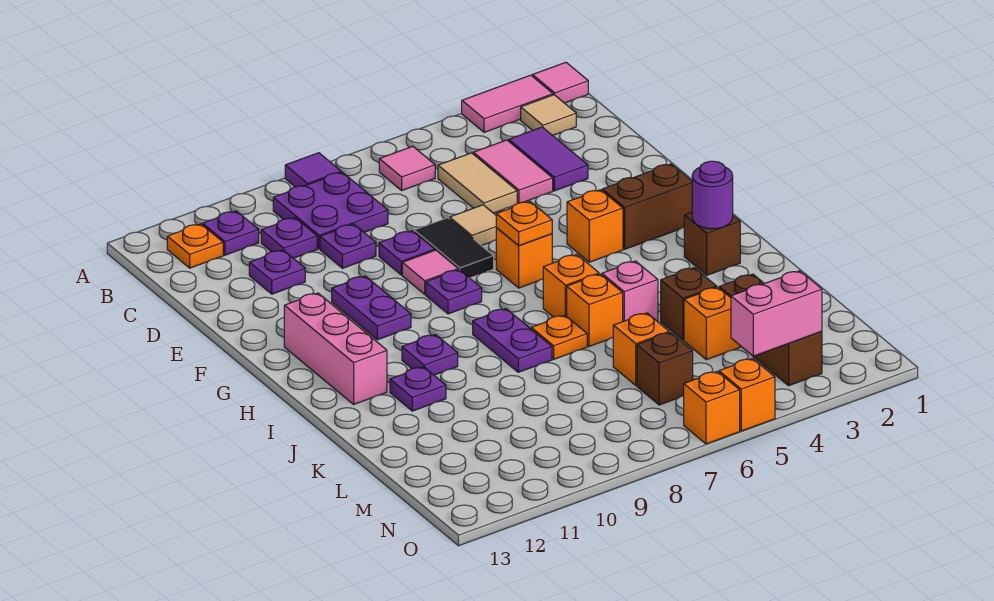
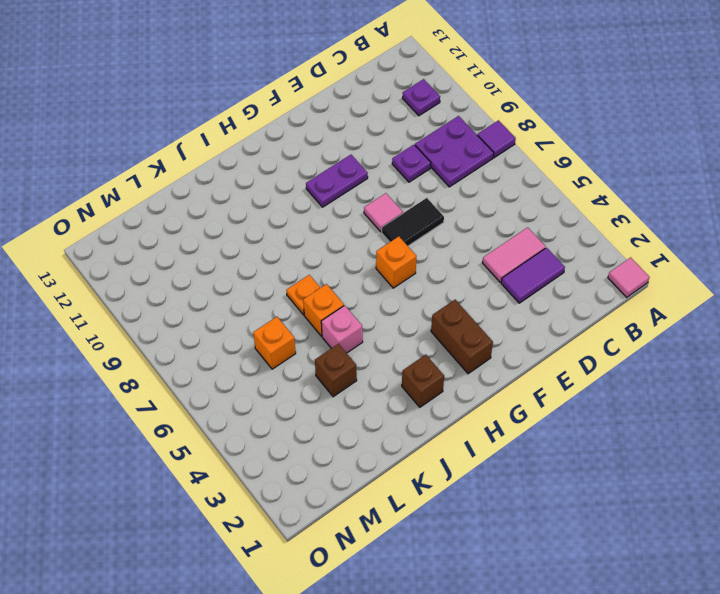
none -> pink tile A2:A3 level 1
none -> tan tile B2 level 1
none -> pink tile B6 level 1
none -> orange plate B12 level 1

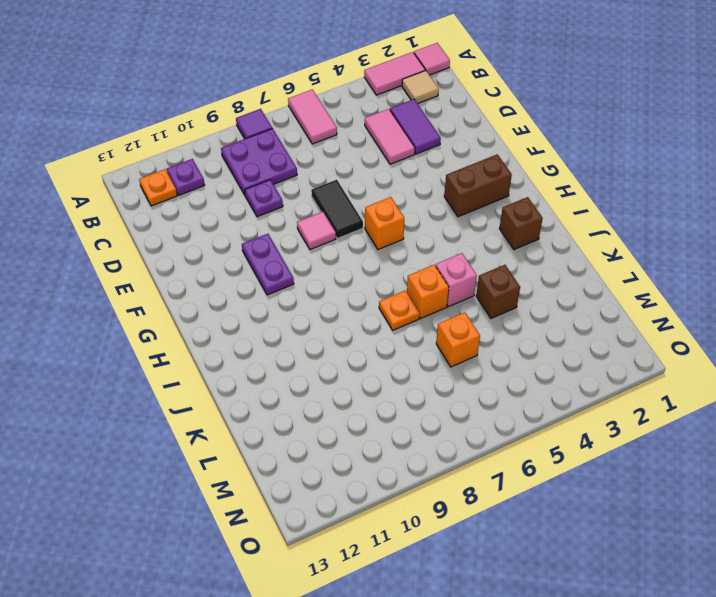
pink tile A6:B6 level 1 -> pink tile B6 level 1
none -> tan tile C5:D5 level 1
none -> purple plate C10 level 1
none -> purple plate D11 level 1
none -> tan tile E6 level 1

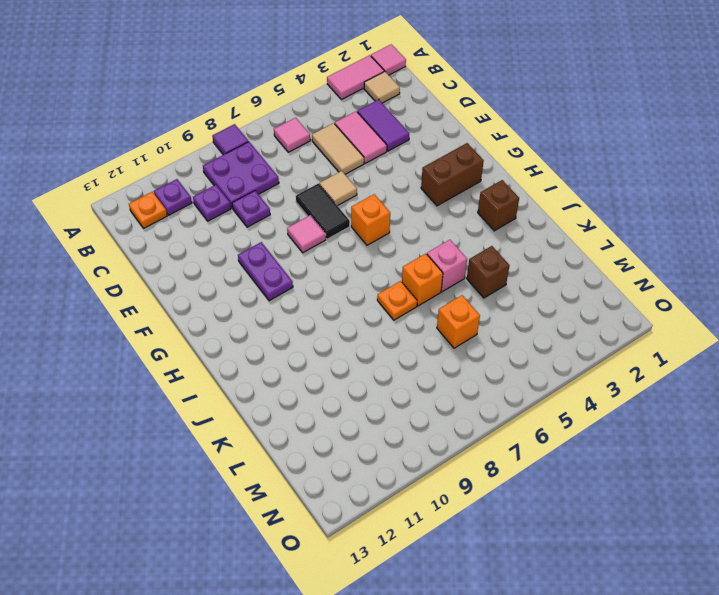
none -> purple plate D11 level 1
none -> purple plate E8 level 1
none -> orange brick G4 level 1
none -> purple plate G8 level 1

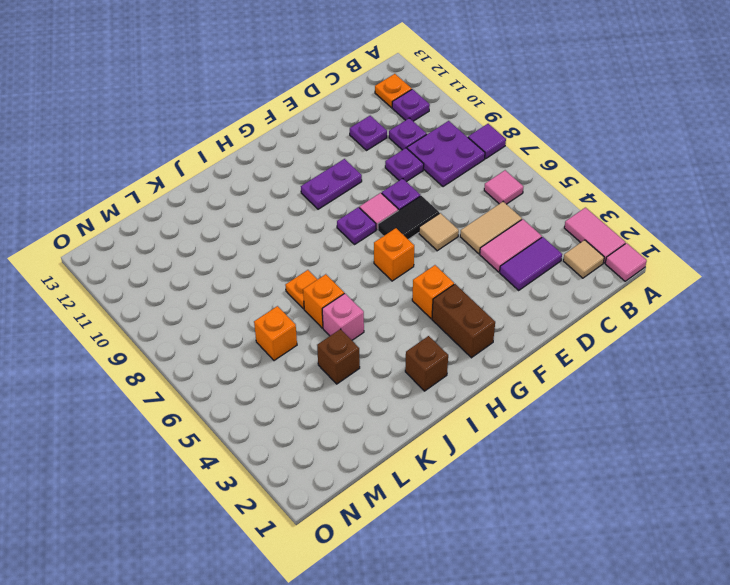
none -> pink brick G12:I12 level 1
none -> orange brick I6 level 1
none -> purple plate I8:J8 level 1
none -> purple plate I10 level 1

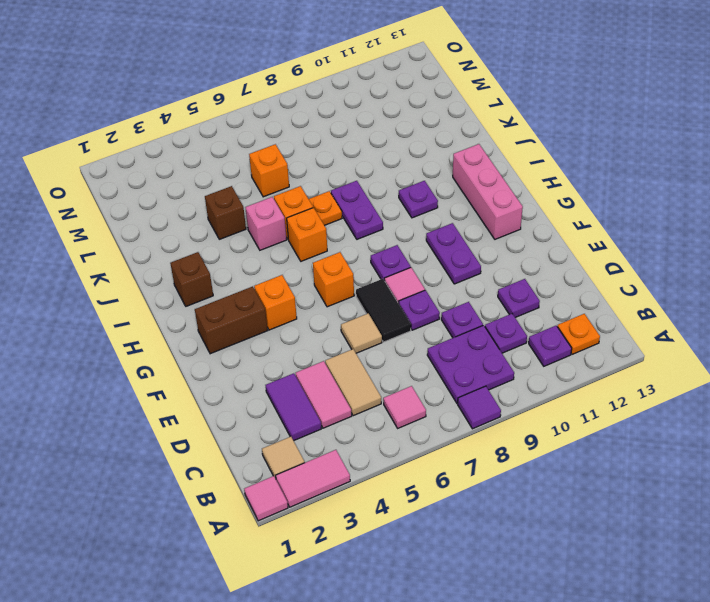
none -> purple plate J11 level 1
none -> brown brick L3:N3 level 1
none -> orange brick L4 level 1
none -> brown brick M6 level 1

